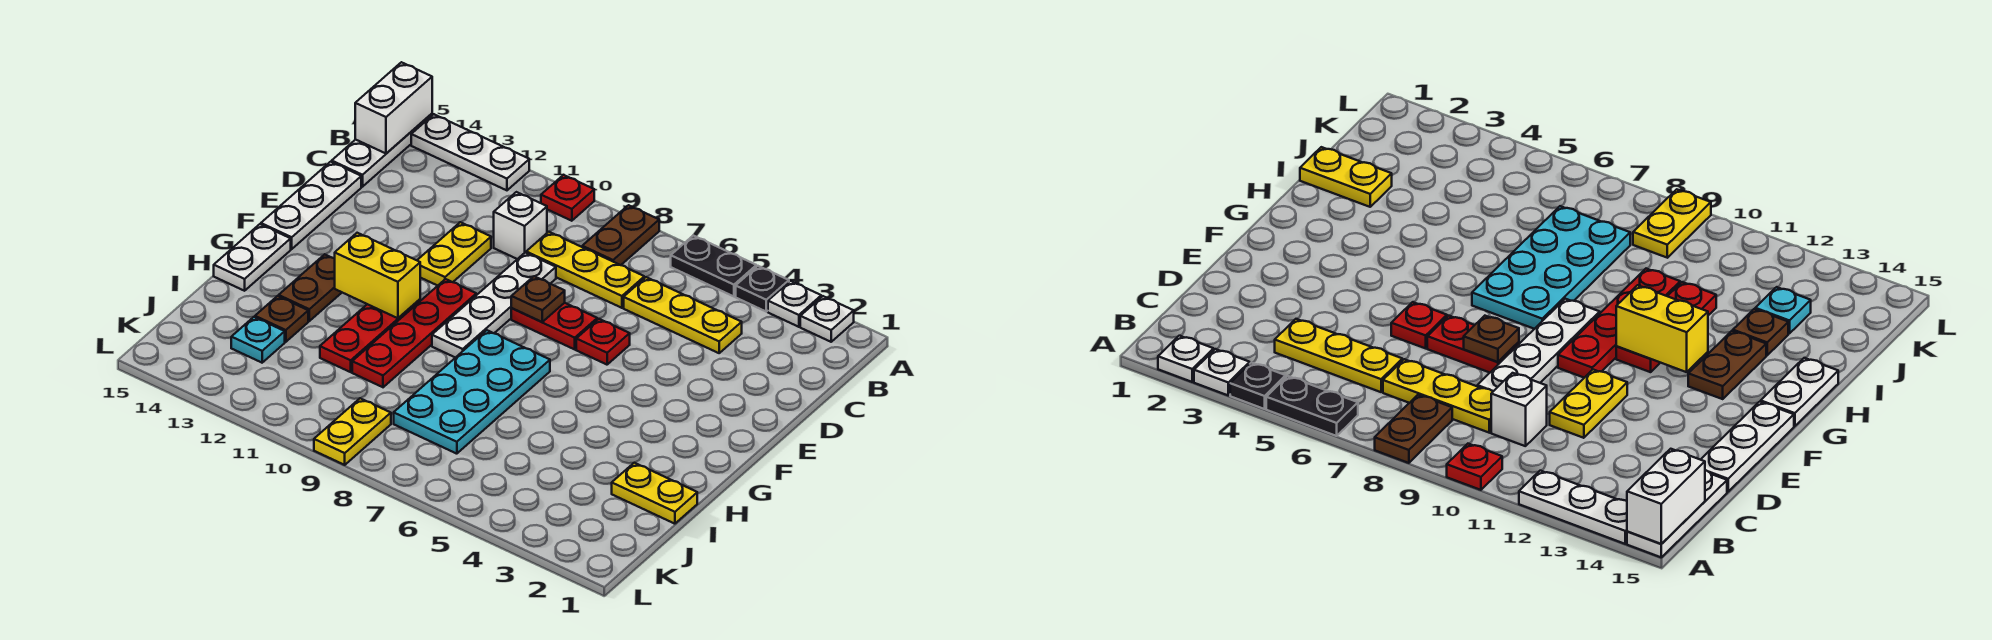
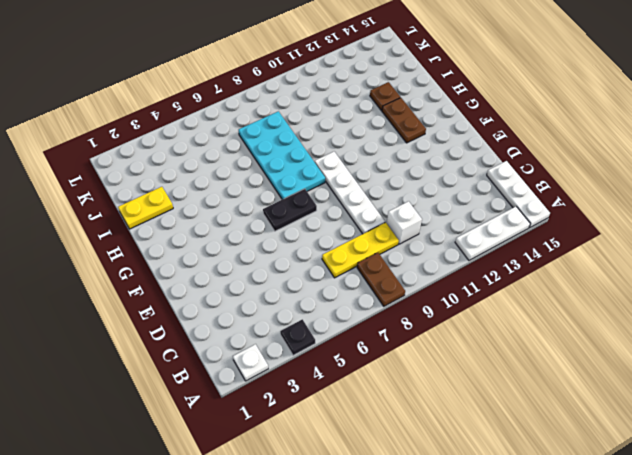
black plate F6:F7 level 1 -> black plate A5:A6 level 1
none -> white plate A3 level 1
none -> red plate A10 level 1
none -> yellow plate C4:C6 level 1

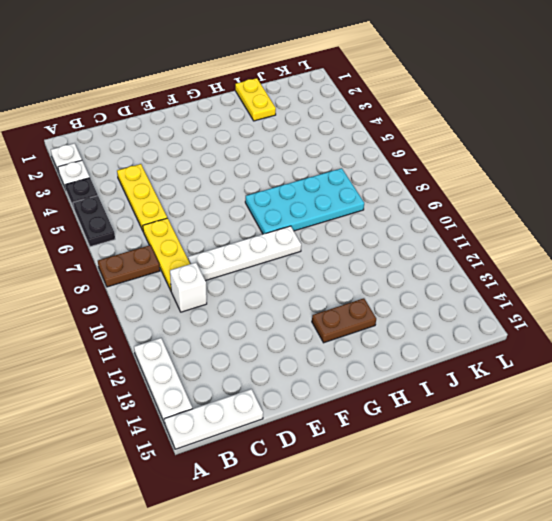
none -> red plate A10 level 1
none -> yellow plate D11:E11 level 1
none -> white plate D15:F15 level 1

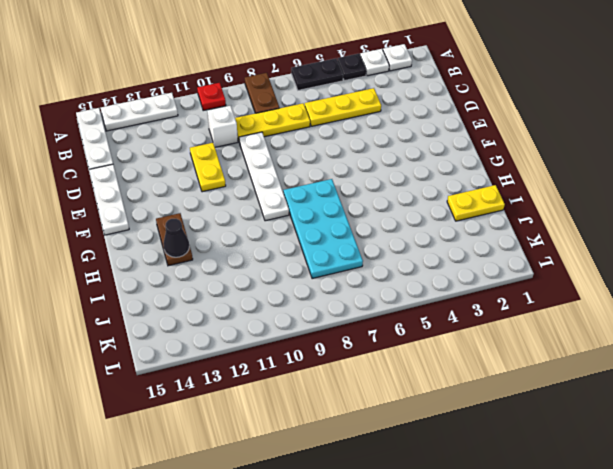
black cone H13 level 2 -> none
none -> red plate E6 level 1
none -> red plate E7:E8 level 1
none -> red plate F10:I10 level 1

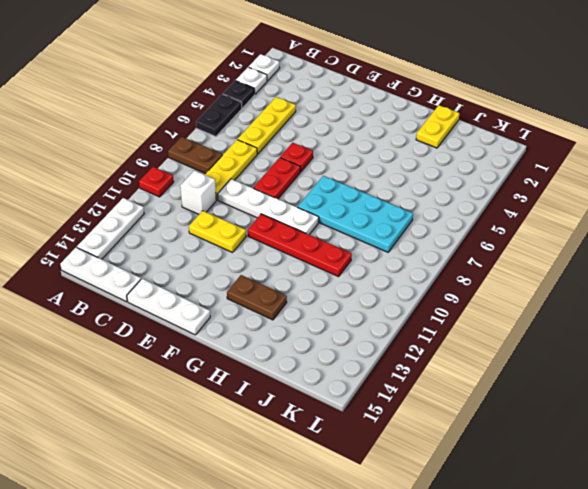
none -> red plate G11:I11 level 1
none -> white plate G15:H15 level 1
none -> brown plate I13 level 1

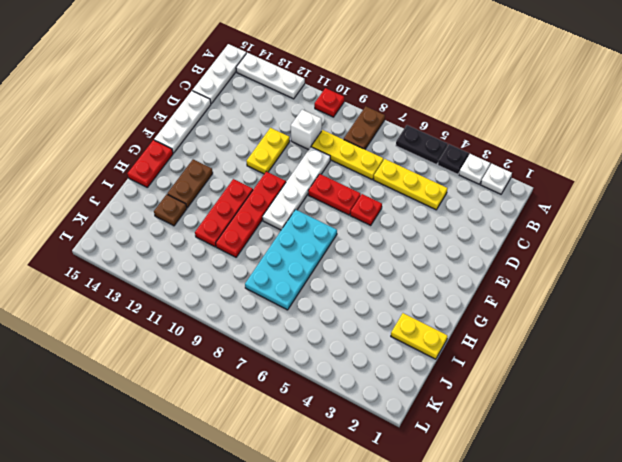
red plate G15:H15 level 1 -> white plate G15:H15 level 1
none -> cyan plate J13 level 1
none -> yellow plate K9:L9 level 1
none -> white brick A15:B15 level 2

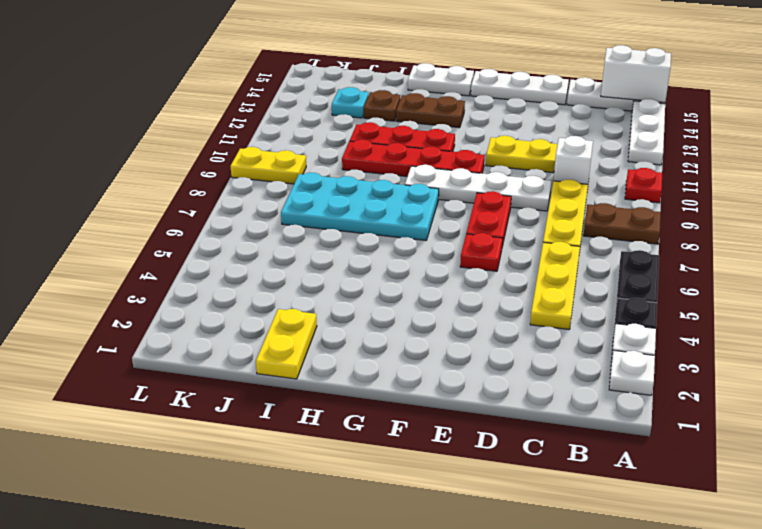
none -> brown plate E8 level 2
none -> yellow brick G11:G12 level 2

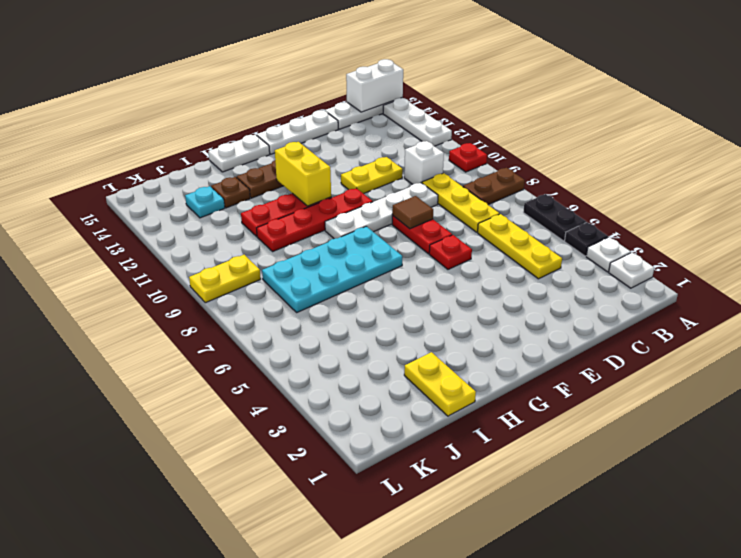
brown tile E8 level 2 -> brown plate E8 level 2

